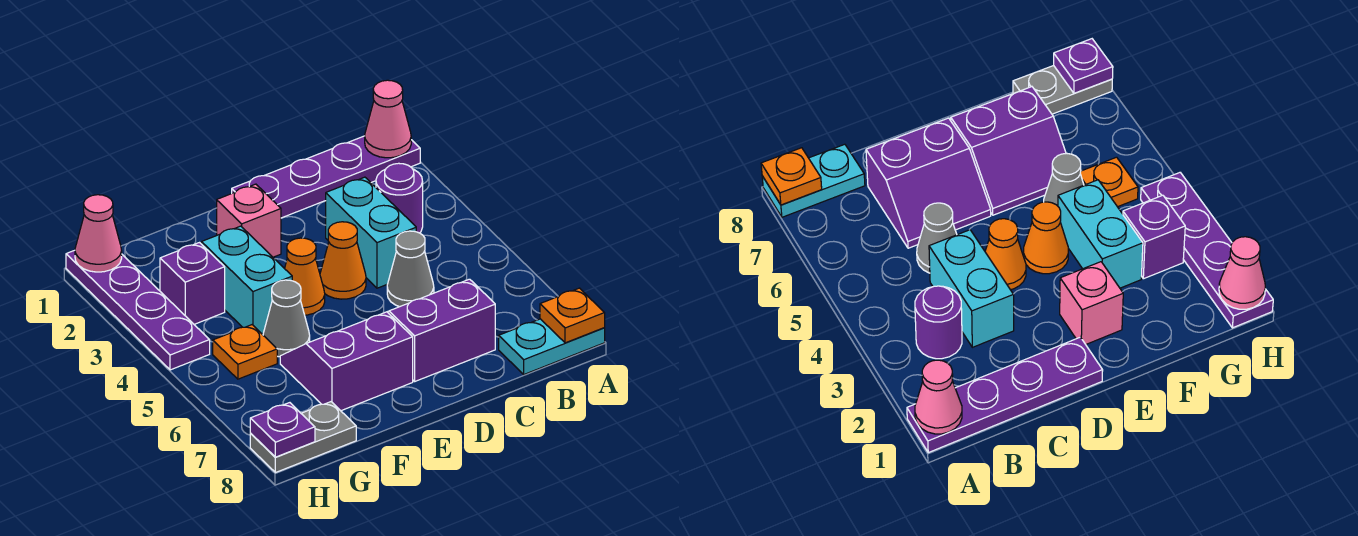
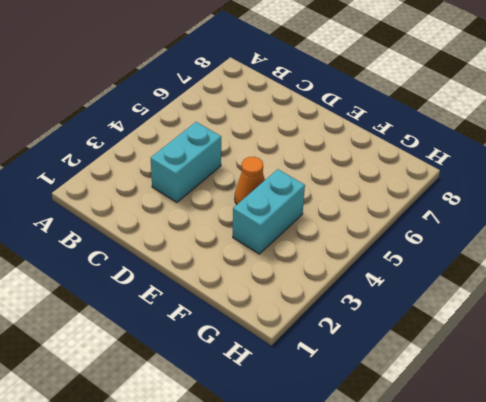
none -> purple plate A1:D1 level 1
none -> cyan plate A8:B8 level 1
none -> purple round brick B3 level 1

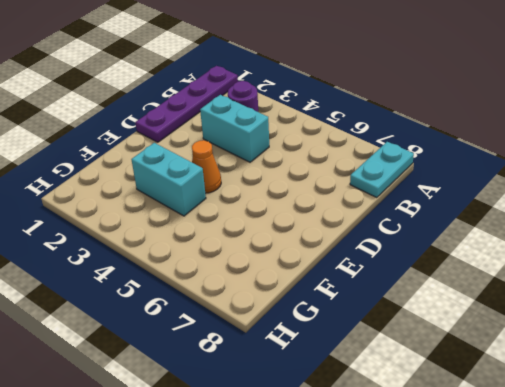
none -> grey cone C5 level 1
none -> purple slope C6:D7 level 1 top 7
none -> orange cone D4 level 1

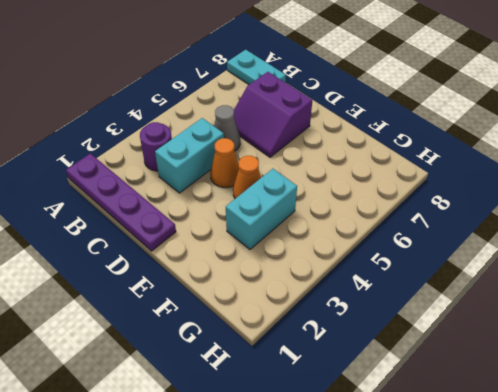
none -> pink brick E2 level 1
none -> purple slope E6:F7 level 1 top 7
none -> grey cone F5 level 1

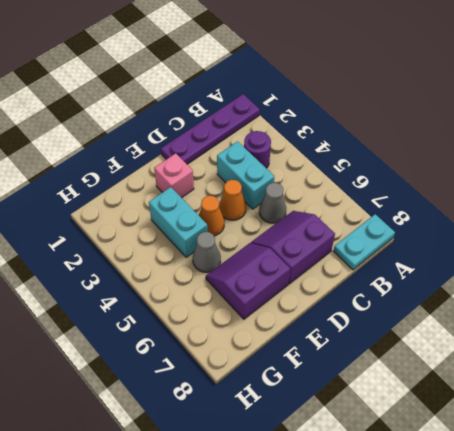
none -> purple brick G3 level 1
none -> orange plate G5 level 1
none -> grey plate G8:H8 level 1

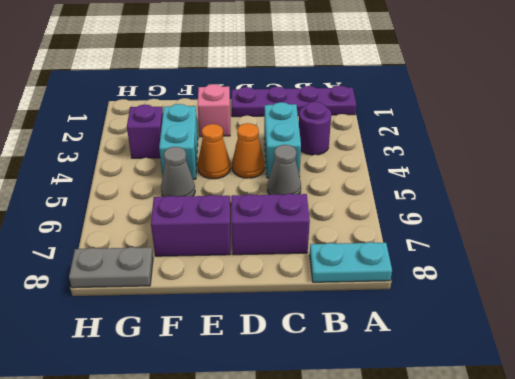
none -> orange plate G5 level 1
none -> purple plate H1:H4 level 1
none -> pink cone A1 level 2

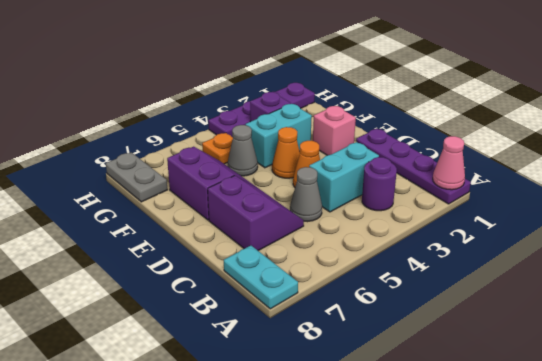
none -> orange plate A8 level 2
none -> pink cone H1 level 2
none -> purple plate H8 level 2

